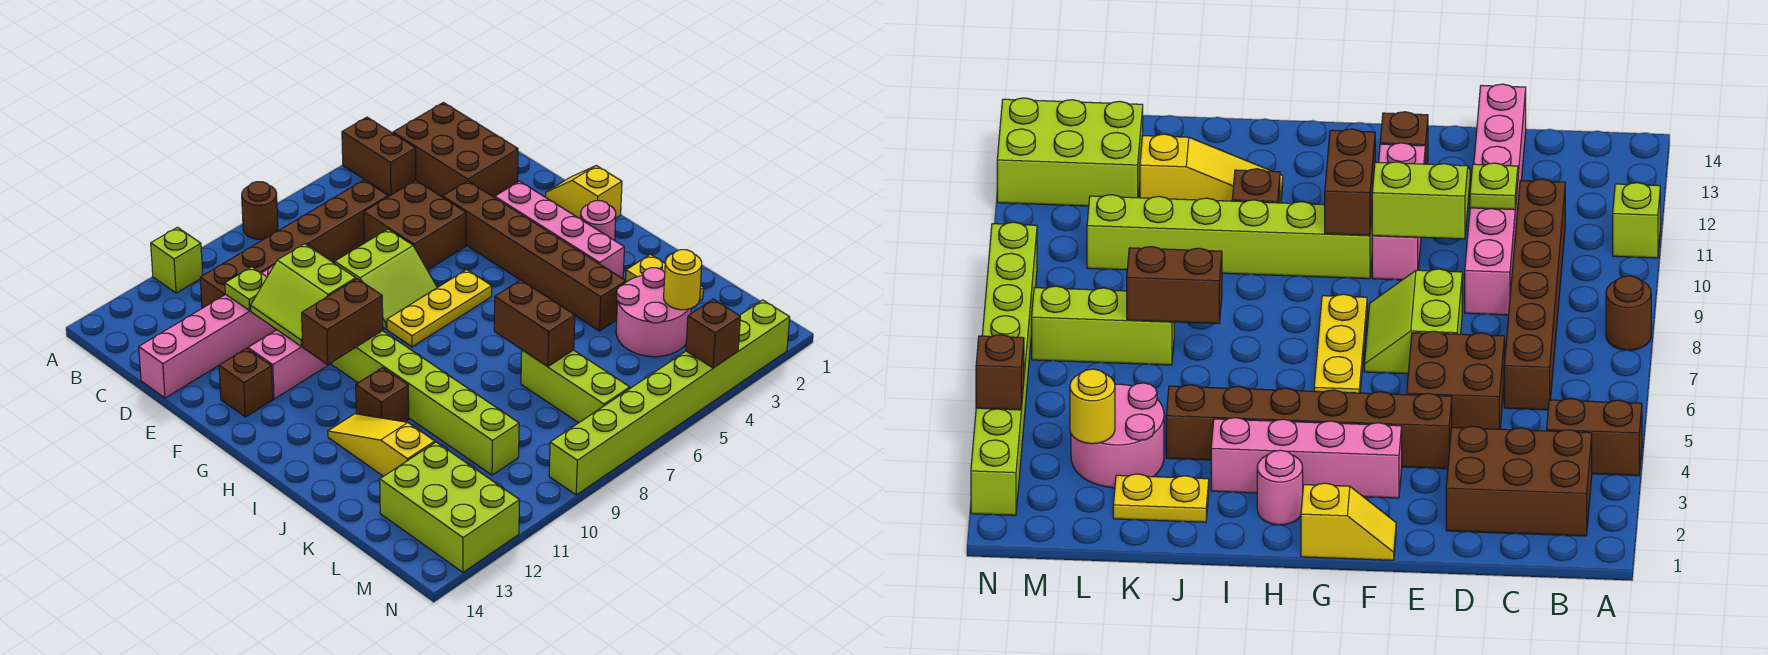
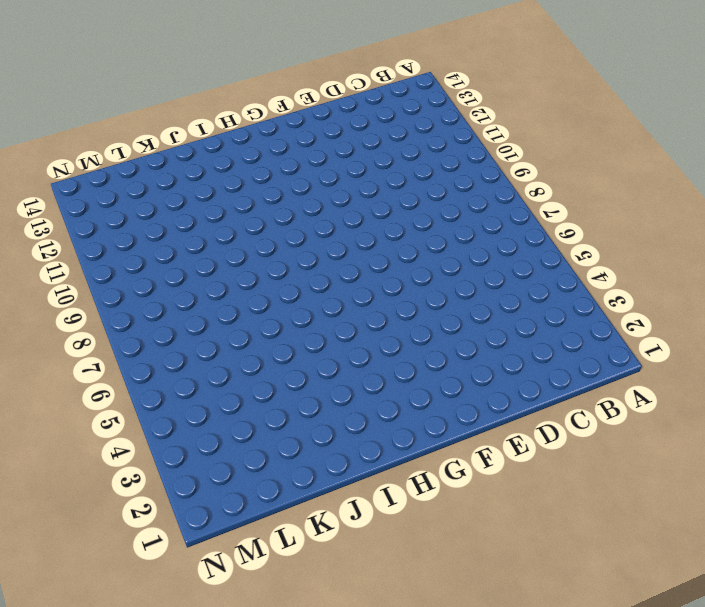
none -> brown brick A4:B4 level 1
none -> brown round brick A8 level 1
none -> lime brick A11 level 1

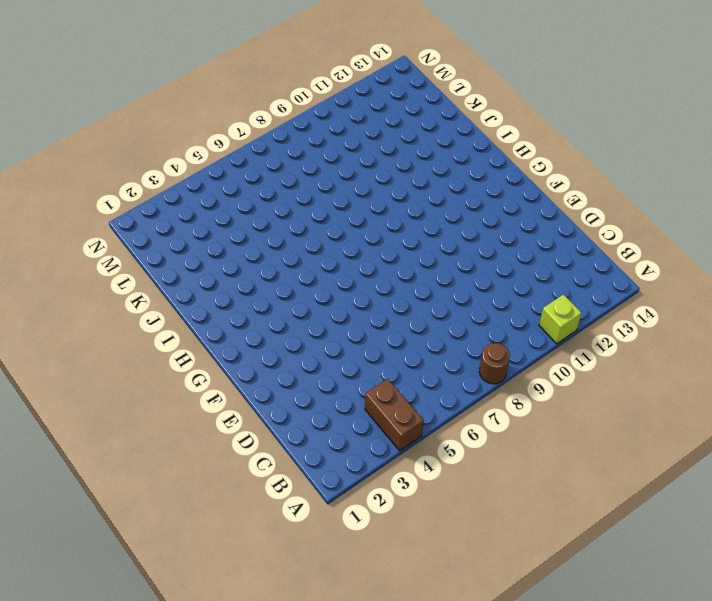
none -> brown brick B2:D3 level 1
none -> brown brick C6:C11 level 1
none -> brown brick D5:E6 level 1

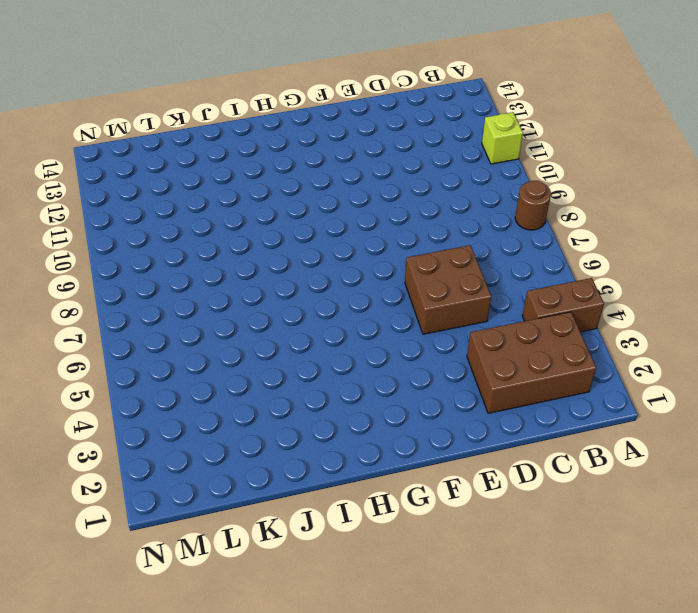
none -> brown brick C6:C11 level 1
none -> pink brick D9:D14 level 1
none -> brown brick E4:J4 level 1

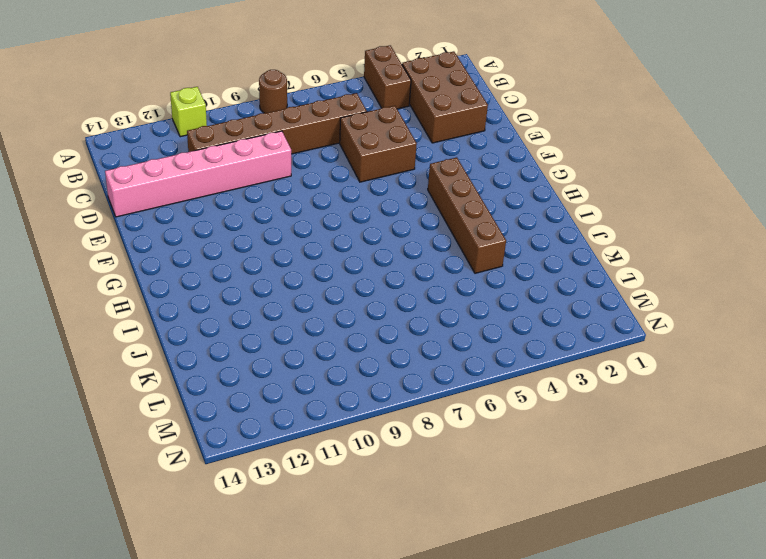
brown brick G4:J4 level 1 -> brown brick E4:J4 level 1
none -> lime slope E7:F8 level 1 top E
none -> yellow slope F1:G1 level 1 top G
none -> pink brick F3:I3 level 1

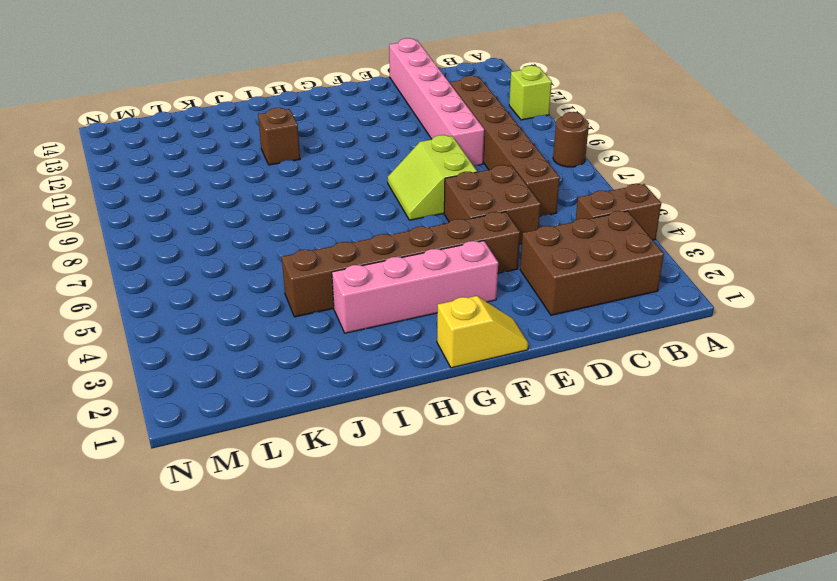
none -> pink brick F10:F12 level 1
none -> brown brick F13 level 1
none -> yellow plate G6:G8 level 1

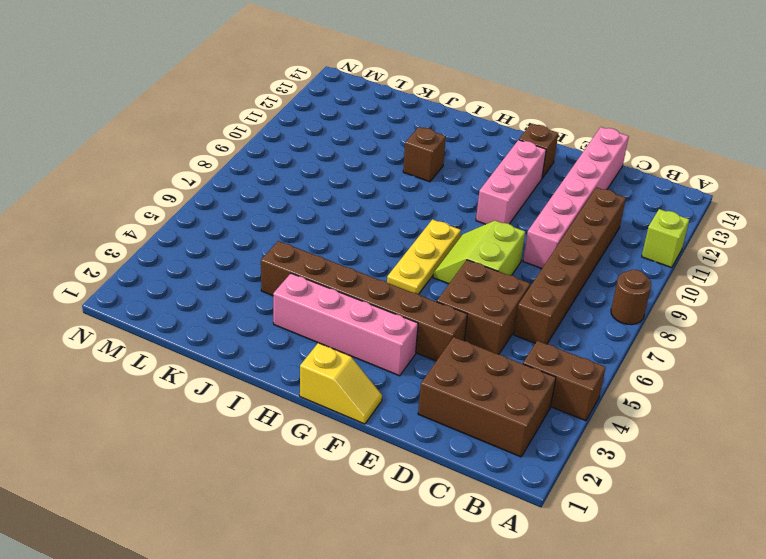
none -> lime brick G10:L10 level 1
none -> pink round brick H2 level 1
none -> yellow slope I12:K12 level 1 top K

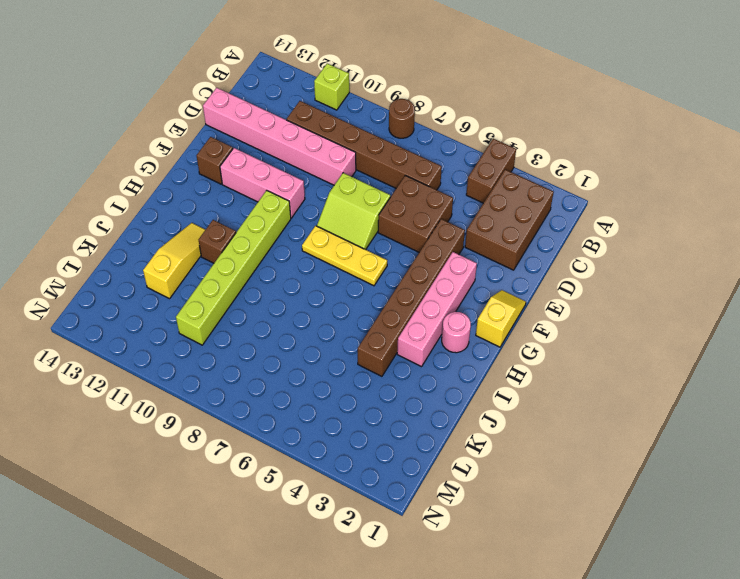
none -> yellow plate J2:K2 level 1
none -> pink round brick K3:L4 level 1
none -> lime brick K7:M7 level 1

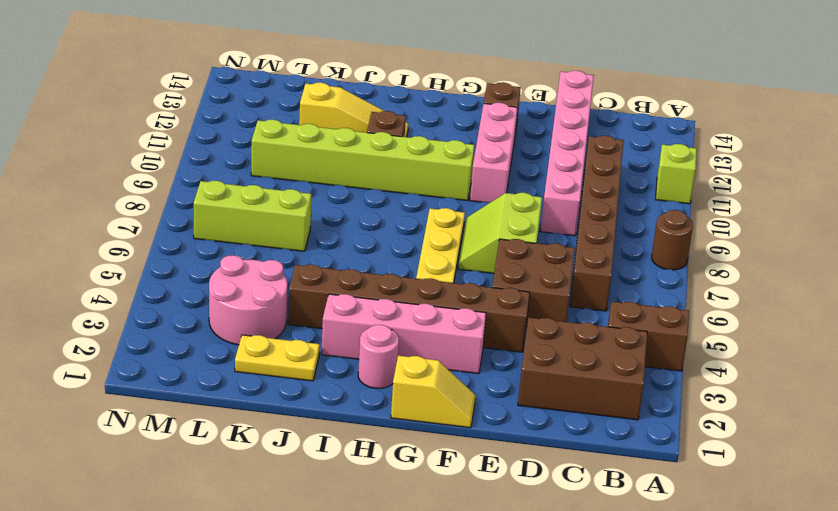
none -> lime brick L12:N13 level 1
none -> lime brick N2:N9 level 1
none -> lime plate D11 level 2

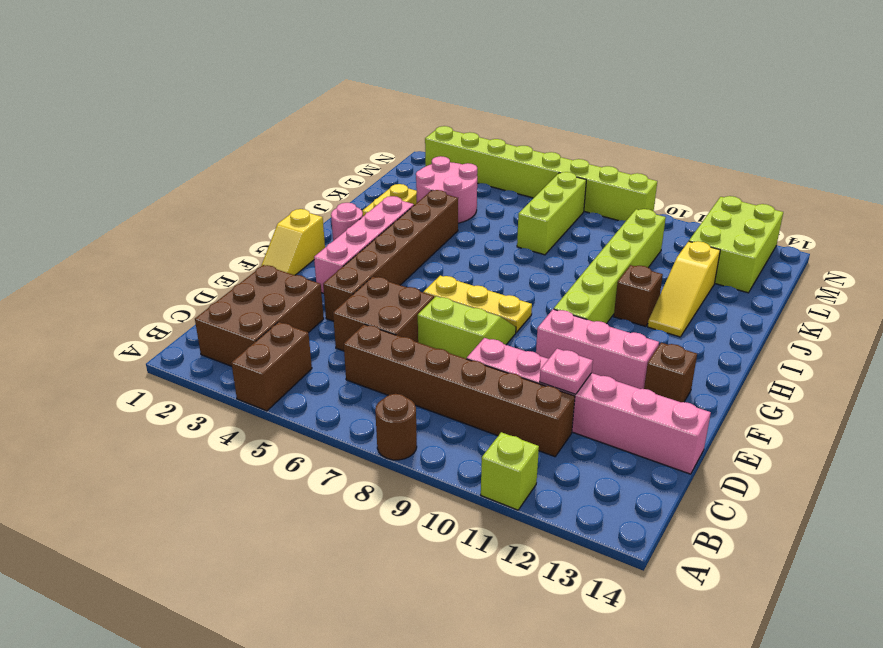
pink plate D11 level 2 -> lime plate D11 level 2
none -> lime slope E10:F11 level 2 top 10
none -> brown brick G10:G11 level 2
none -> brown brick J7:K7 level 2

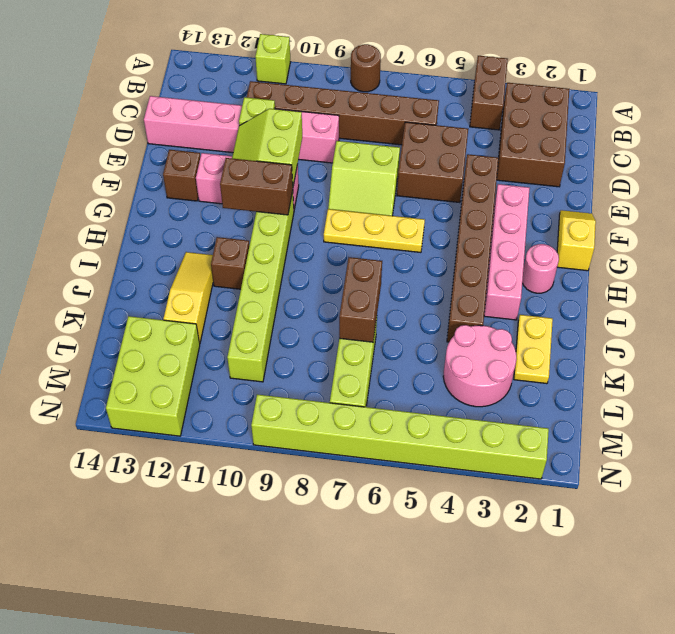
none -> yellow round brick L3 level 2
none -> brown brick N4 level 2

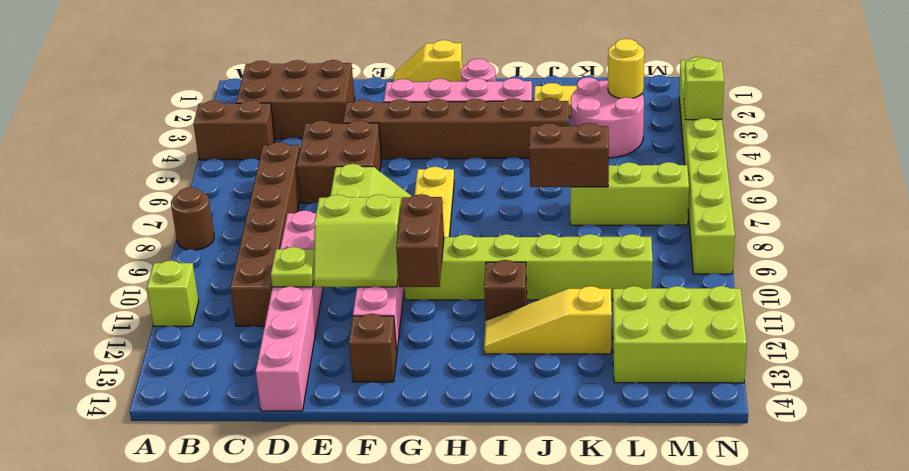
lime brick N4 level 2 -> brown brick N4 level 2

